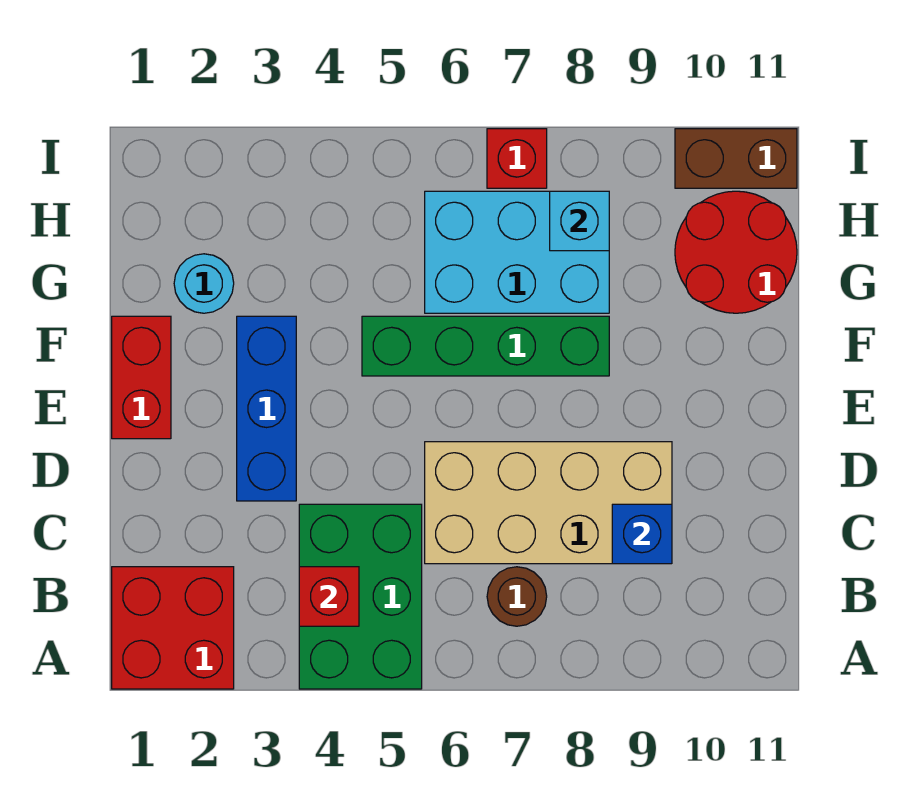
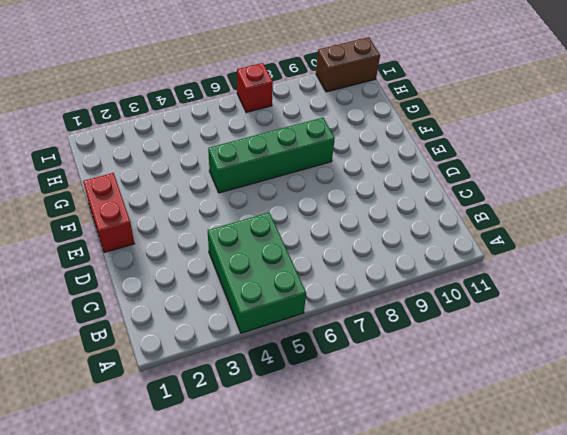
none -> red brick A1:B2 level 1
none -> brown round brick B7 level 1
none -> tan brick C6:D9 level 1

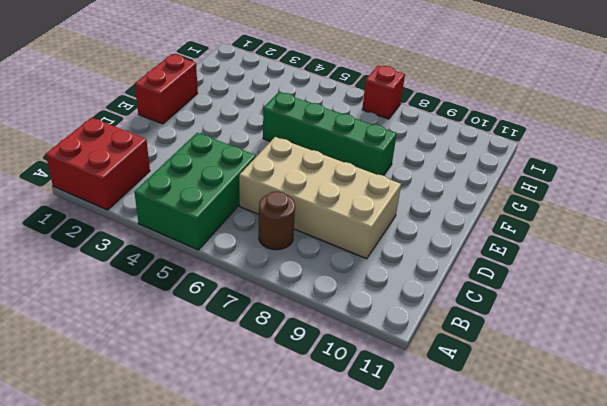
none -> blue brick D3:F3 level 1
none -> cyan round brick G2 level 1
none -> cyan brick G6:H8 level 1

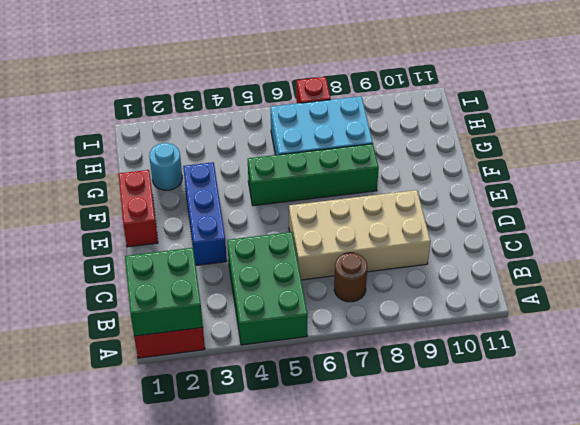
green brick A1:B2 level 2 -> none
none -> red round brick G10:H11 level 1
none -> brown brick I10:I11 level 1
none -> red brick B4 level 2

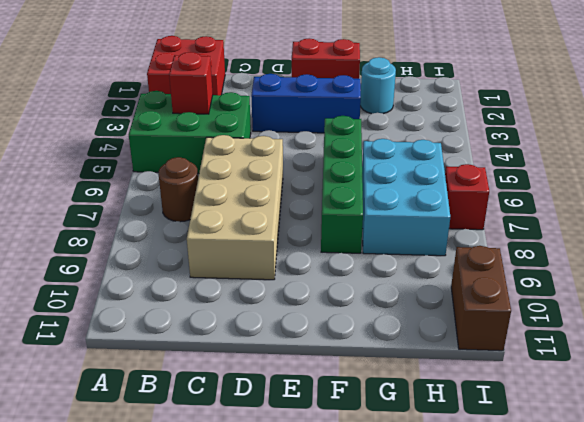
none -> red round brick G10:H11 level 1
none -> blue brick C9 level 2
none -> cyan brick H8 level 2

